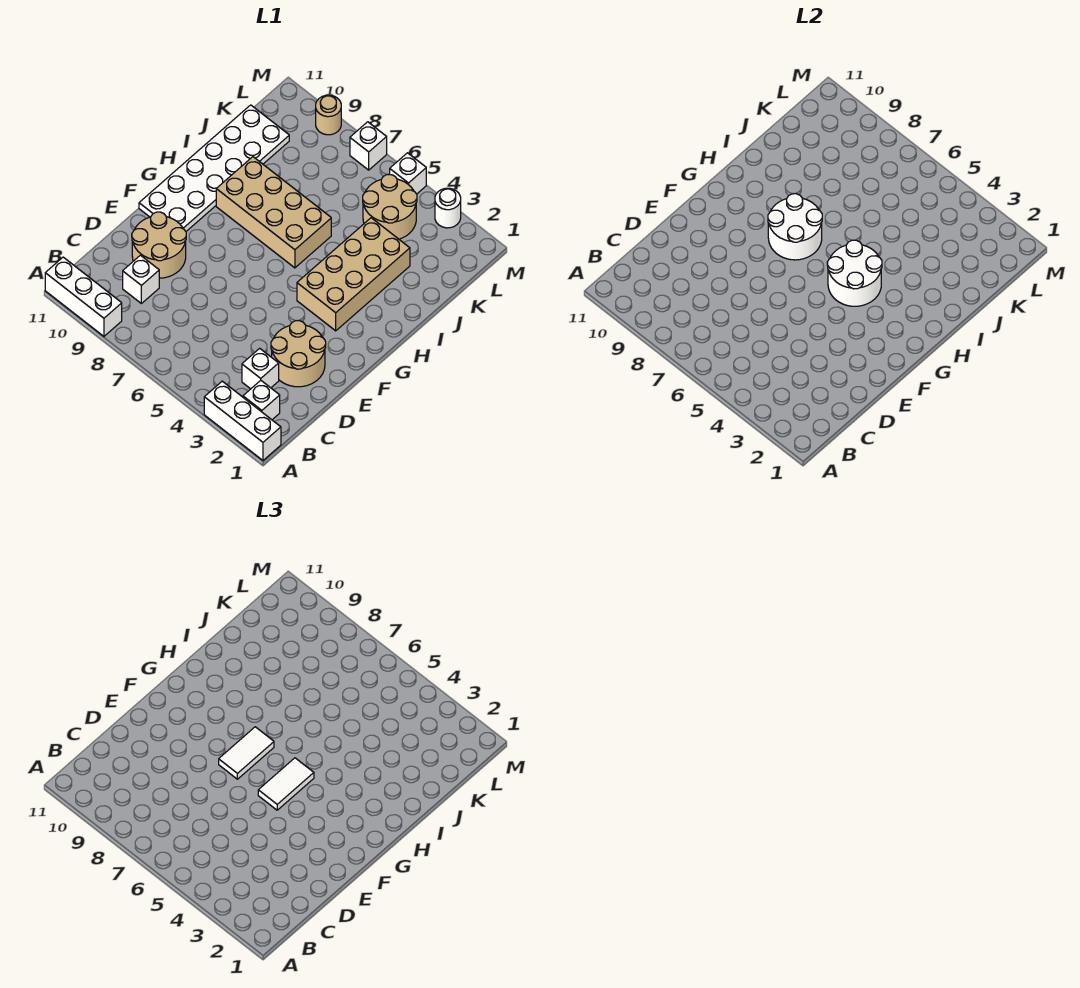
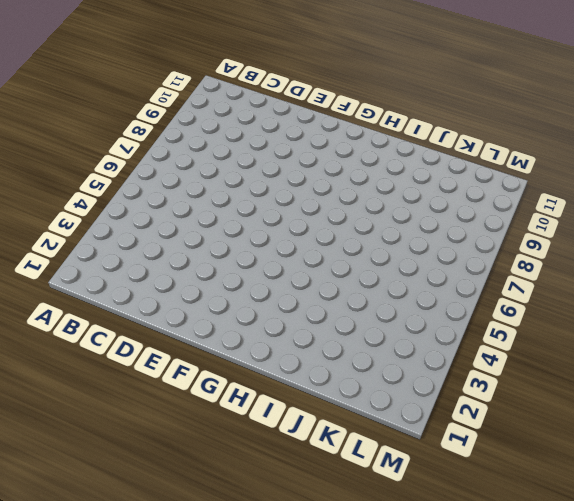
none -> white brick A1:A3 level 1
none -> white brick A9:A11 level 1
none -> white brick B2 level 1

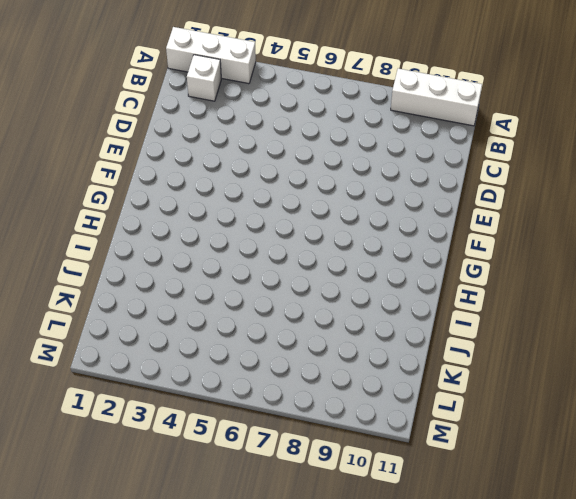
none -> white brick C3 level 1
none -> white brick C9 level 1
none -> tan round brick D2:E3 level 1

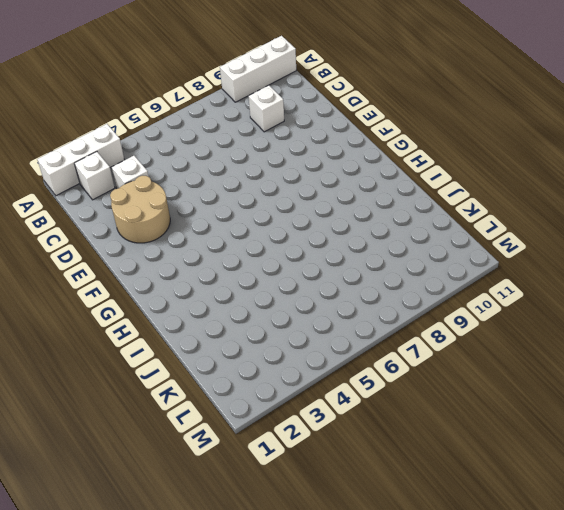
none -> tan round brick D9:E10 level 1
none -> white plate F10:K11 level 1
none -> tan brick G3:J4 level 1

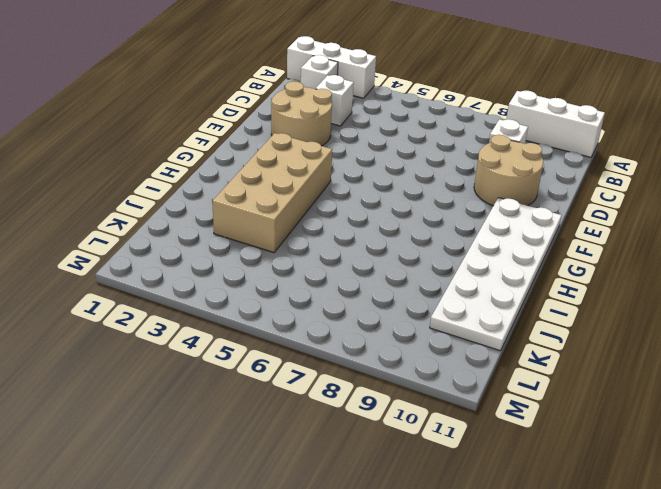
none -> tan brick H6:I9 level 1
none -> tan round brick K4:L5 level 1
none -> white round brick M3 level 1

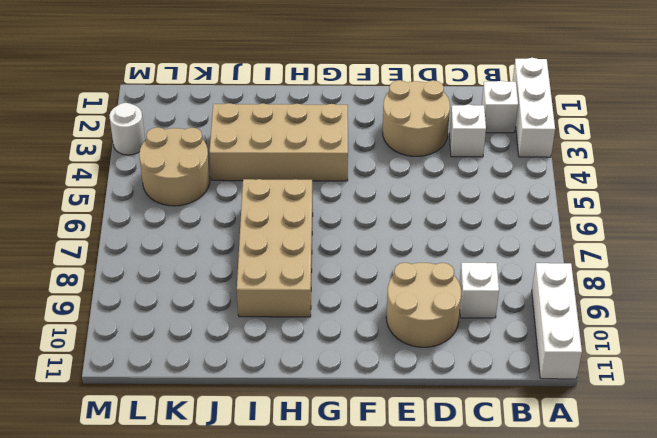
none -> white plate F10:K11 level 1
none -> white brick M5 level 1
none -> white brick M7 level 1

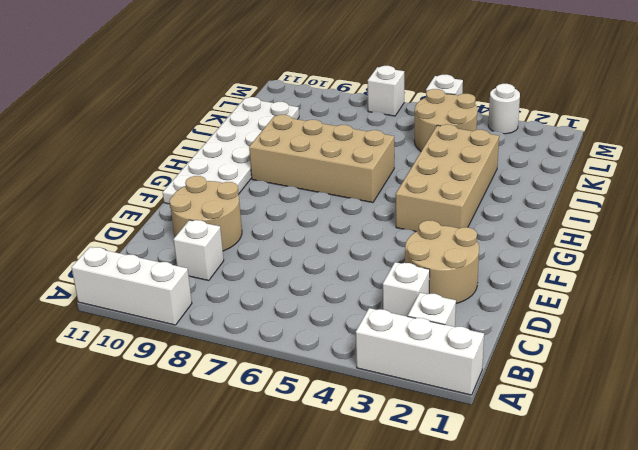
none -> tan round brick M9 level 1
none -> white round brick G4:H5 level 2
none -> white round brick G7:H8 level 2

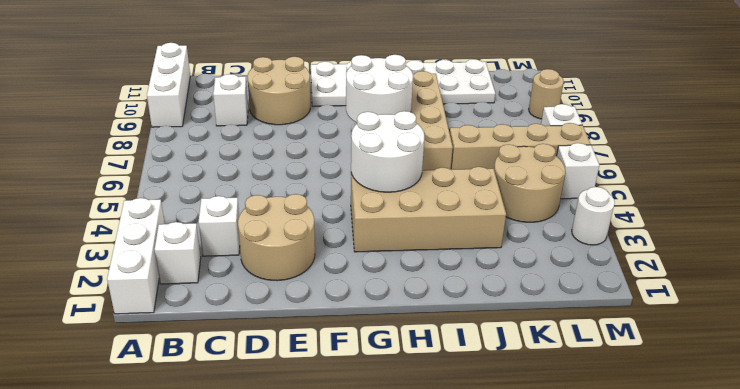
tan brick J6:M6 level 1 -> none
none -> white tile F5:G5 level 3
none -> white tile F7:G7 level 3

